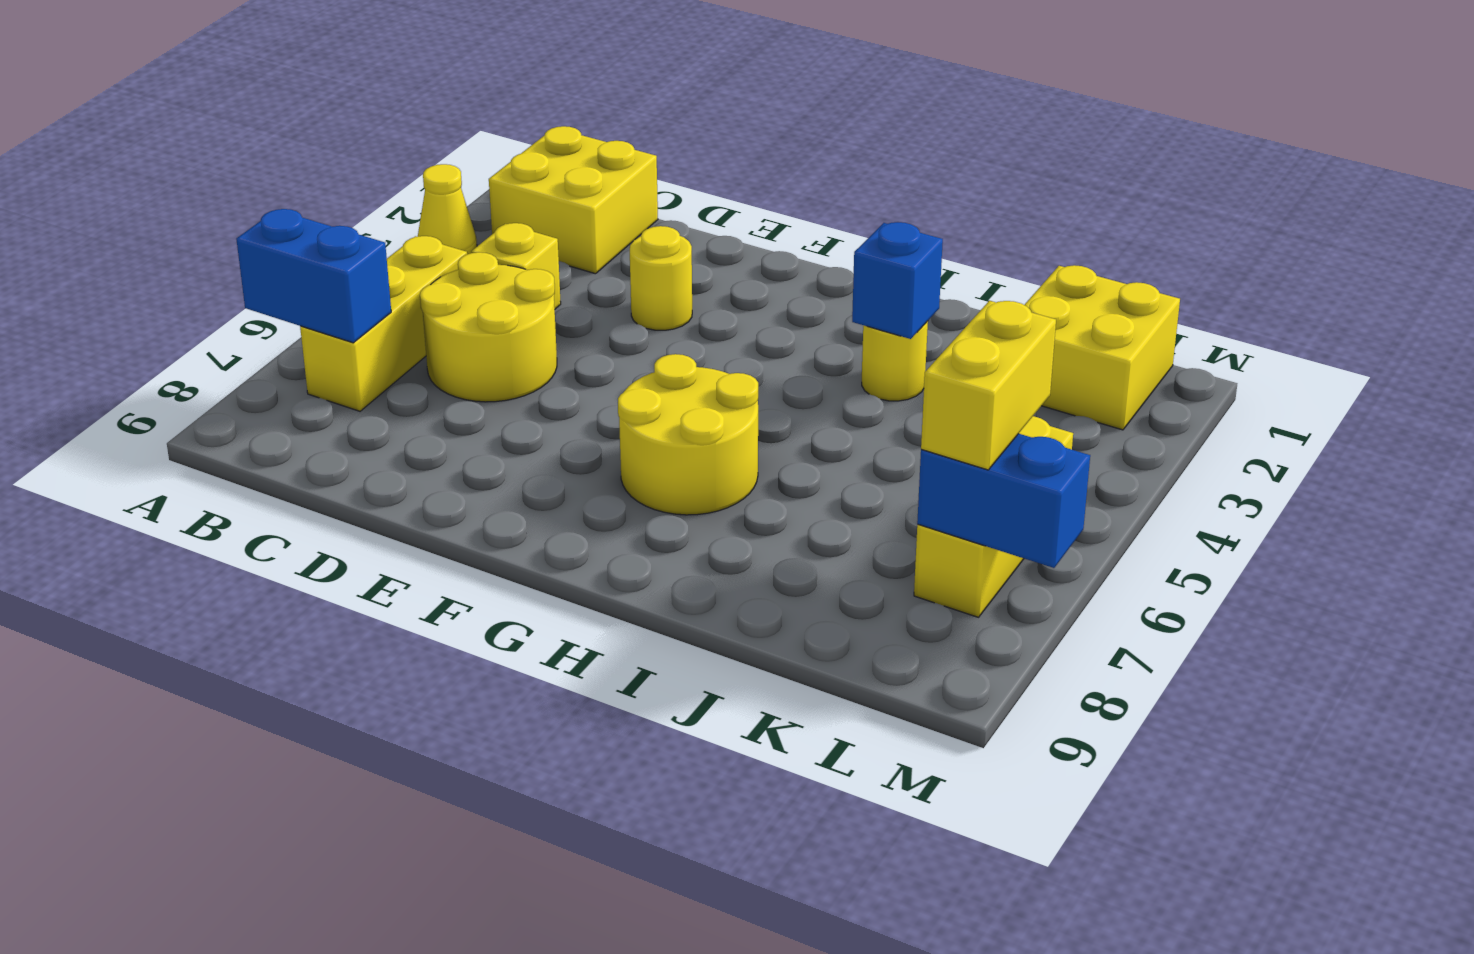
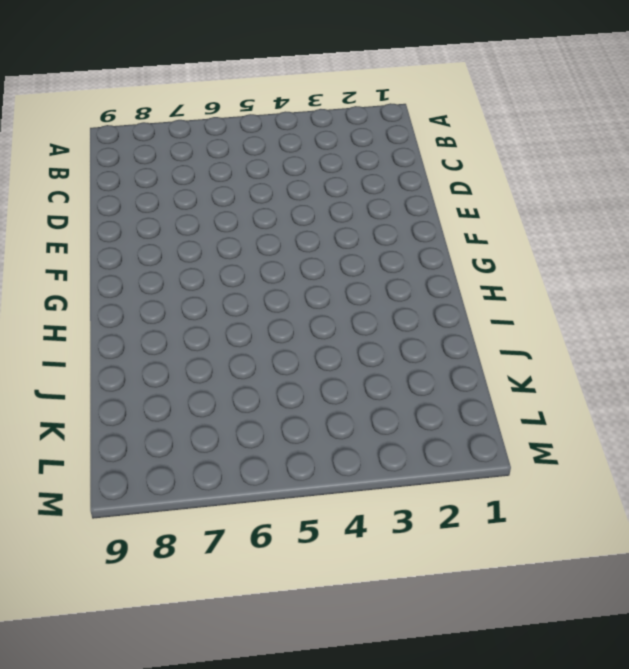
none -> yellow cone A3 level 1
none -> yellow brick B1:C2 level 1
none -> yellow brick B5:B7 level 1

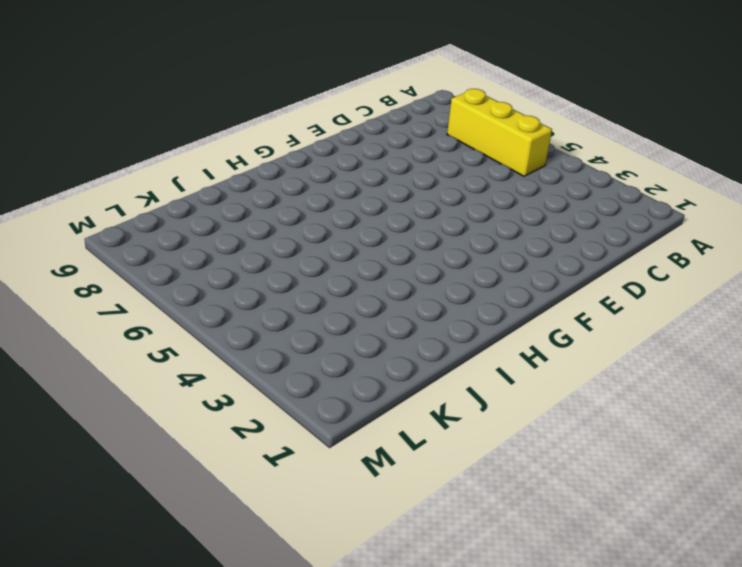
none -> yellow cone A3 level 1
none -> yellow brick B1:C2 level 1
none -> yellow brick C4 level 1

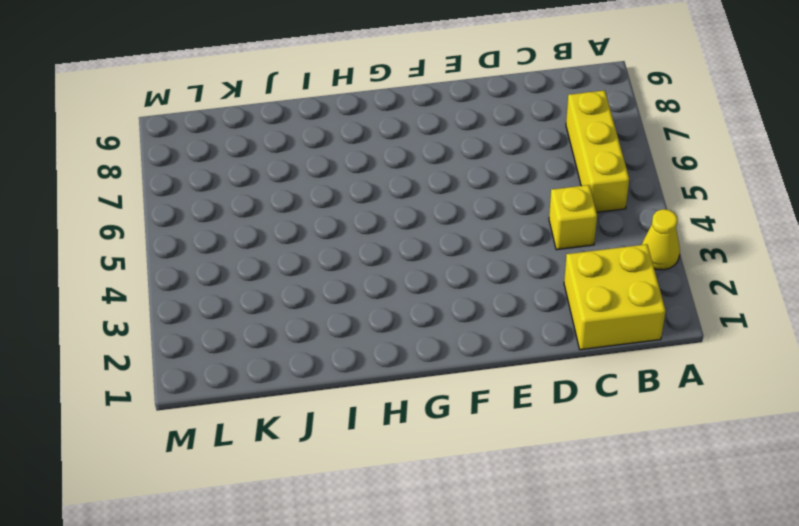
none -> yellow round brick C5:D6 level 1
none -> yellow round brick E3 level 1
none -> yellow round brick G6:H7 level 1

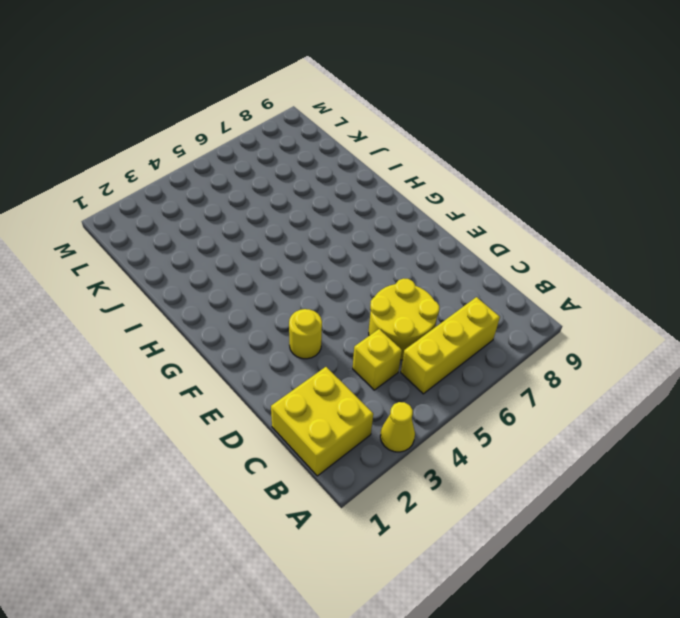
none -> yellow round brick G6:H7 level 1
none -> yellow round brick I3 level 1
none -> yellow brick K1:L2 level 1

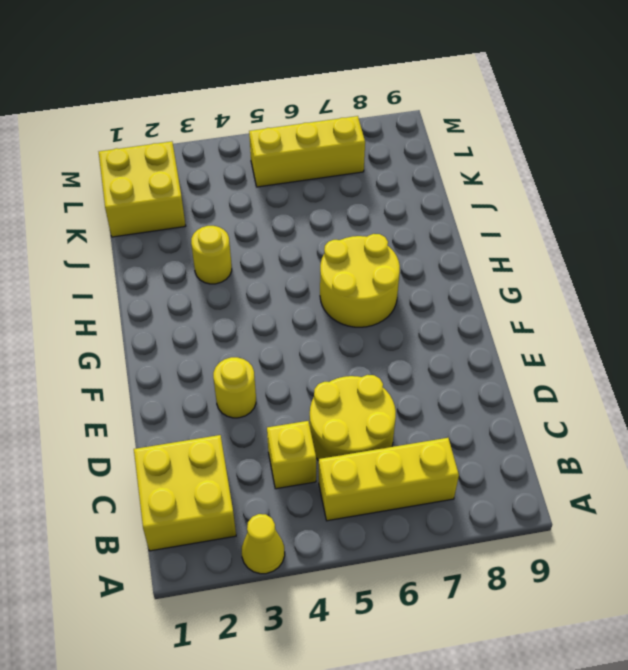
none -> blue brick A7:B7 level 2
none -> blue brick I3 level 2
none -> blue brick L7:M7 level 2

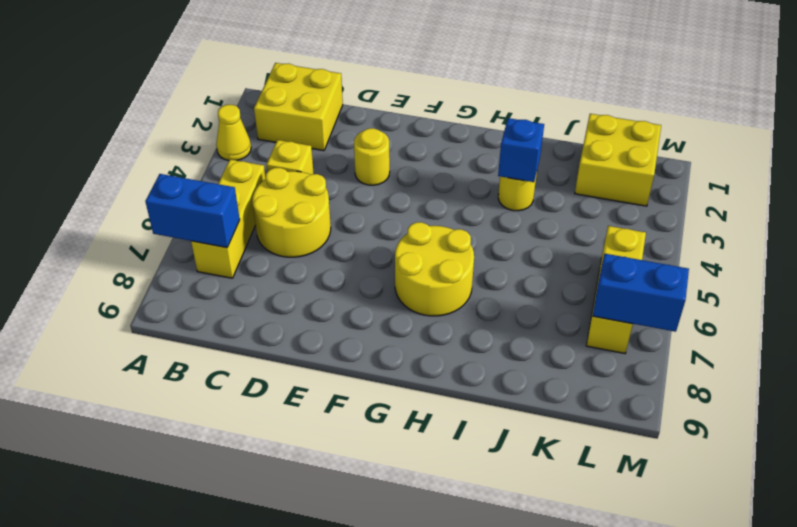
none -> yellow brick L6:L7 level 3

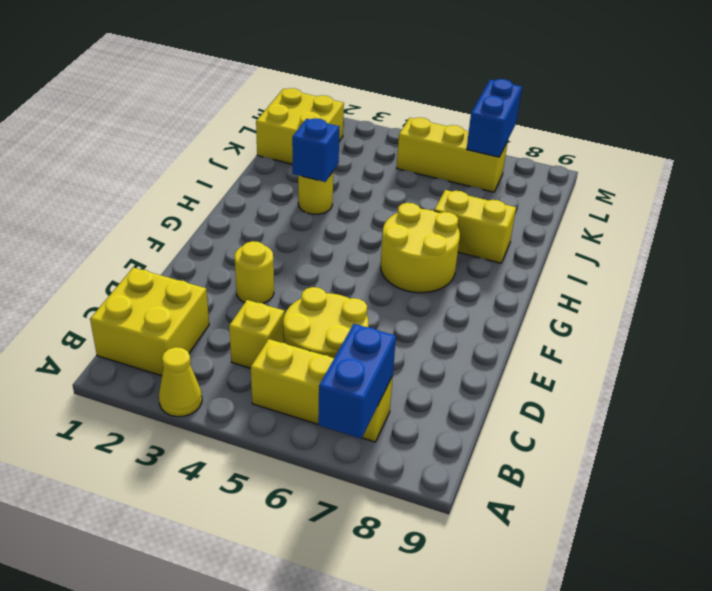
yellow brick I7:I8 level 1 -> yellow brick L6:L7 level 3

